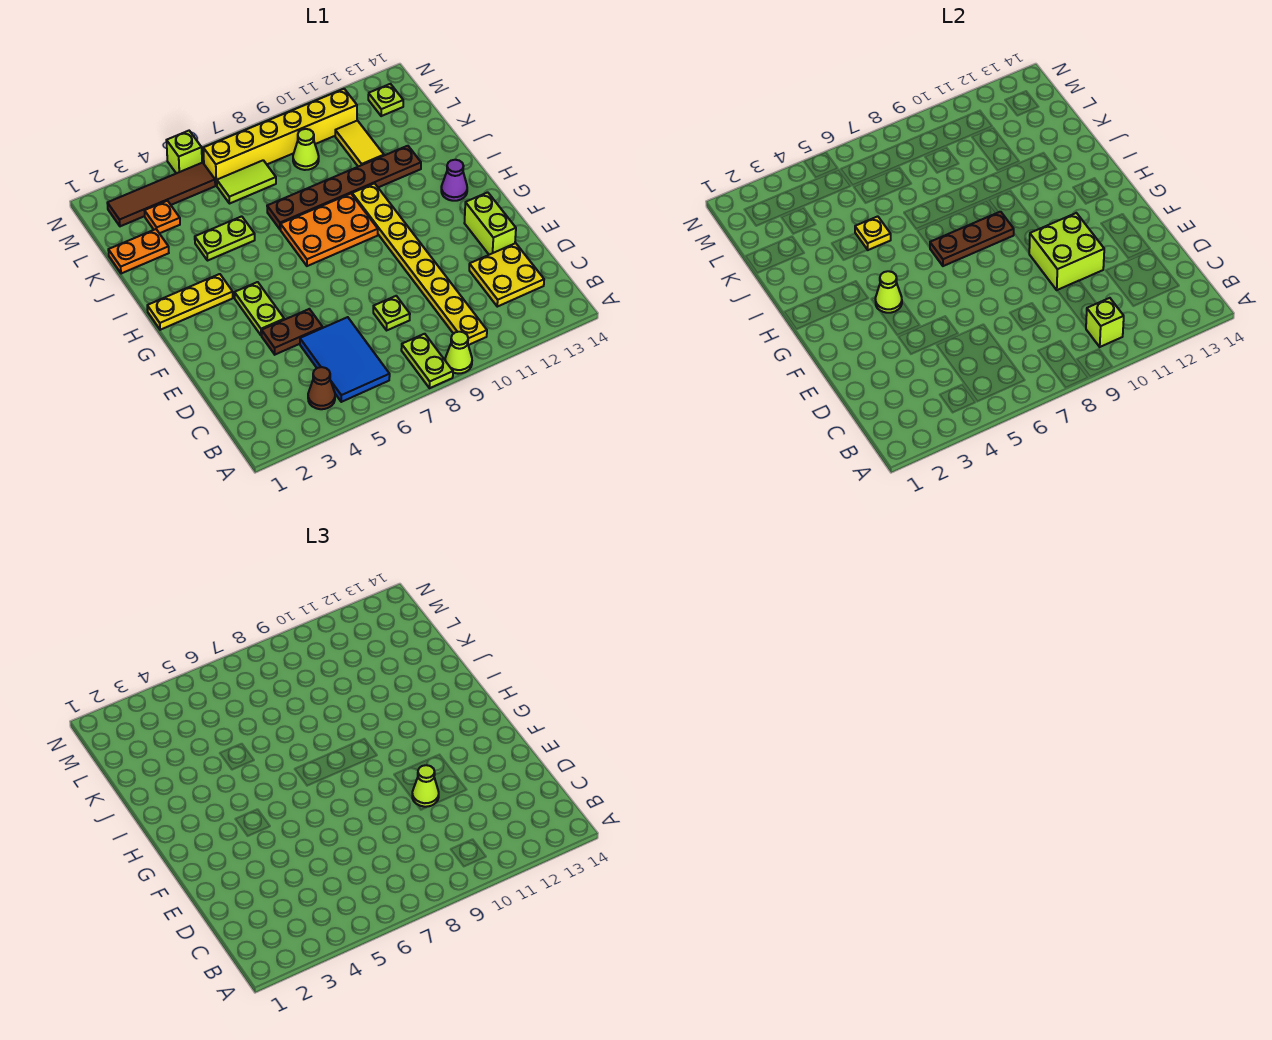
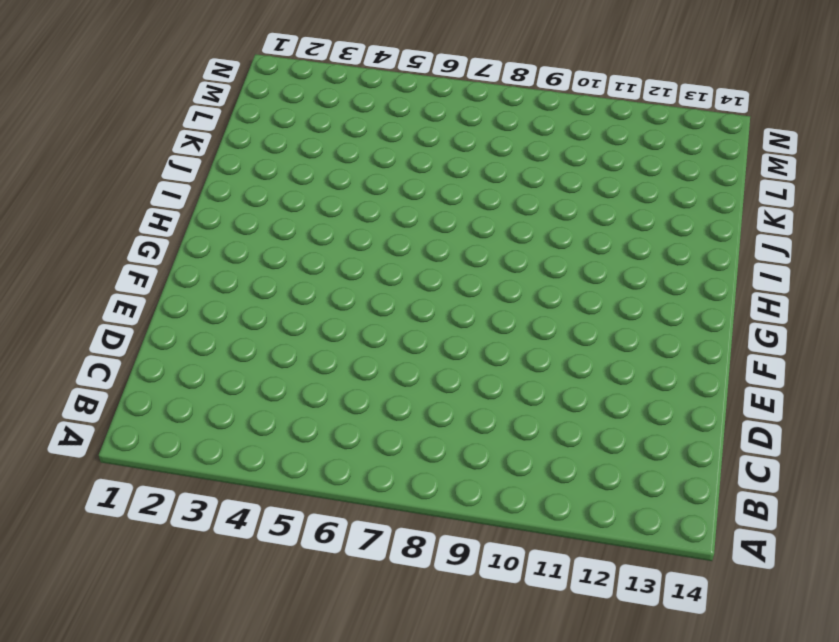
none -> lime plate A8:B8 level 1
none -> lime cone A9 level 1
none -> brown cone B4 level 1
none -> blue tile B5:D6 level 1

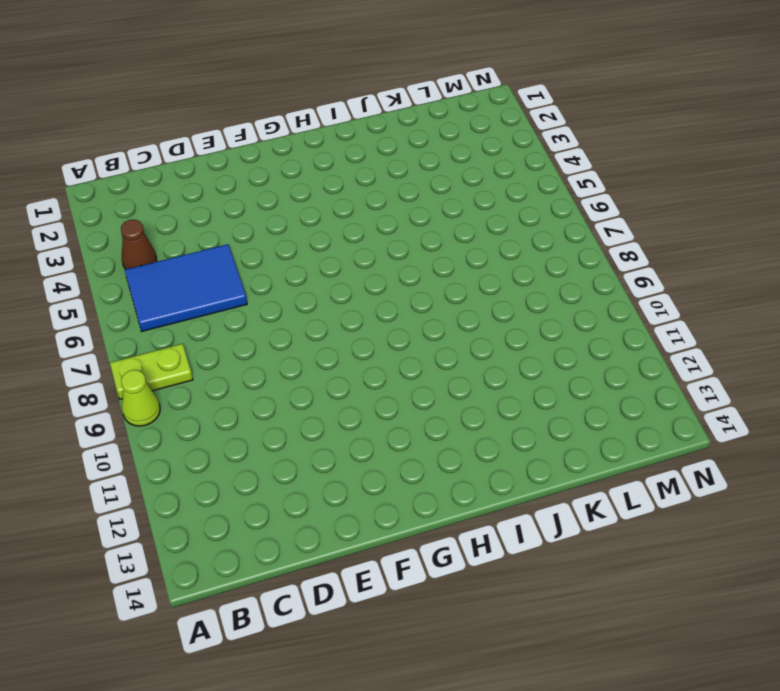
none -> yellow plate B10:I10 level 1
none -> yellow plate C12:D13 level 1
none -> lime plate D8 level 1
none -> brown plate E4:E5 level 1

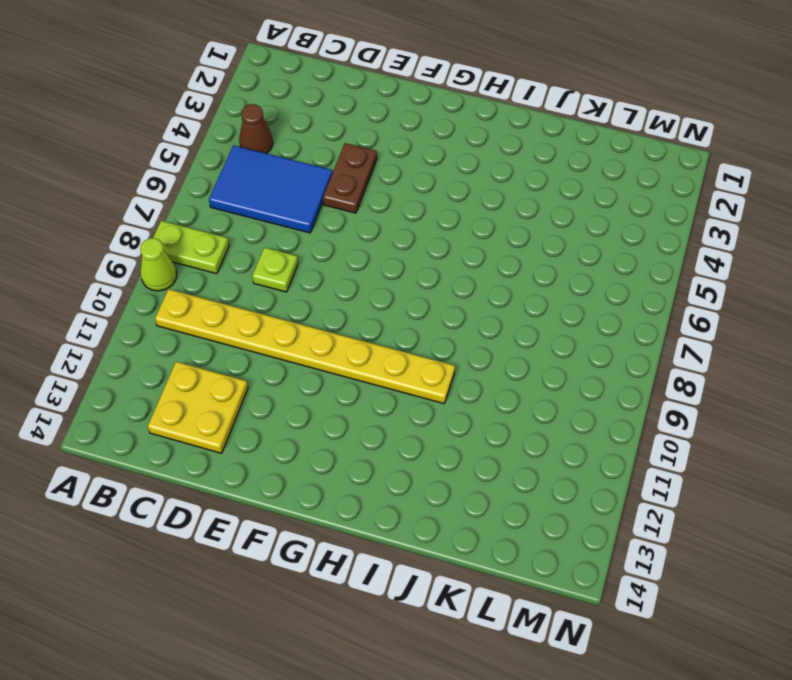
none -> lime brick E13:F13 level 1
none -> lime plate F4:G4 level 1
none -> yellow plate H1:H3 level 1
none -> orange plate H7:I9 level 1

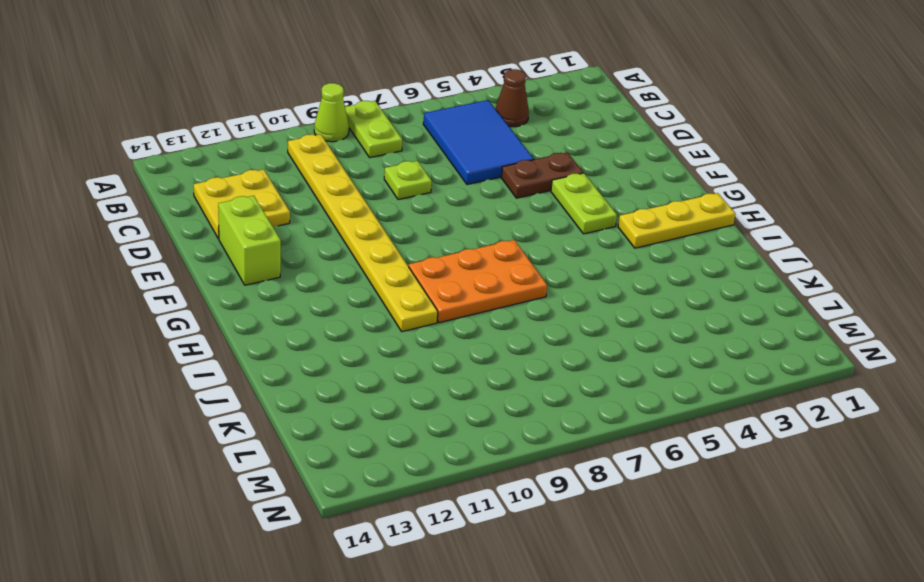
none -> purple cone H13 level 1
none -> lime plate J4:J5 level 1
none -> brown plate J7:J12 level 1
none -> orange plate K1:K2 level 1

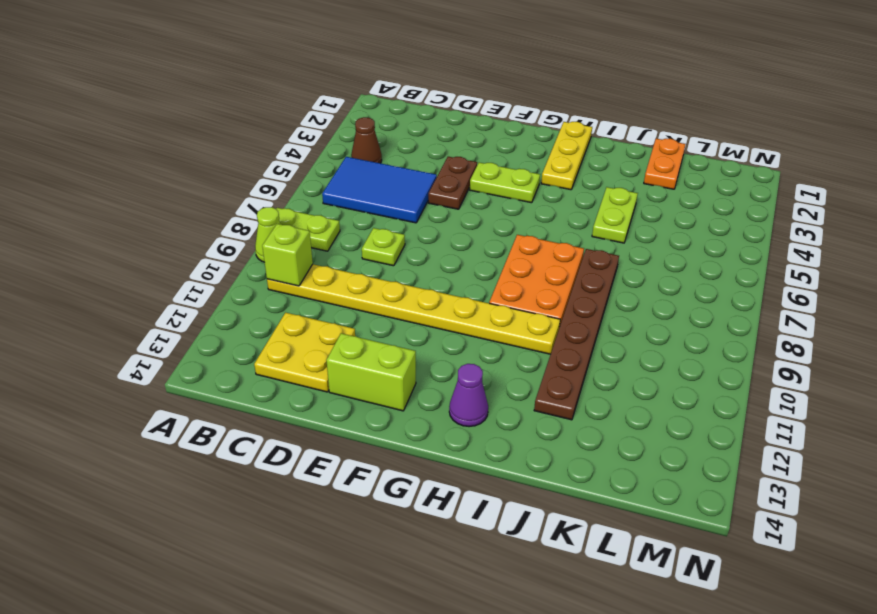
none -> yellow tile K11:L11 level 1
none -> orange plate L3 level 1
none -> lime tile L6:L7 level 1
none -> lime cone L9 level 1

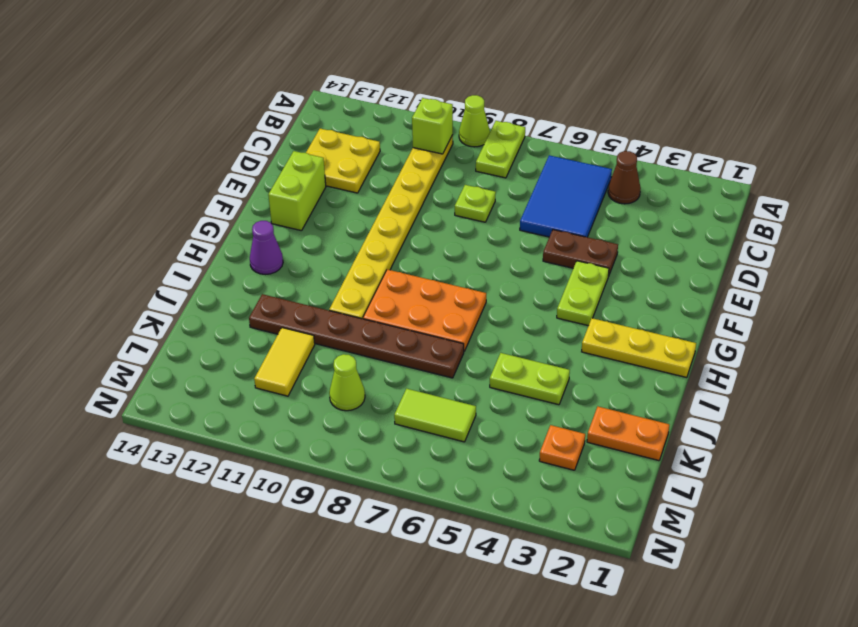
none -> brown tile M2:M5 level 1
none -> yellow brick M6:M11 level 1
none -> lime plate M13 level 1
none -> lime brick N5 level 1

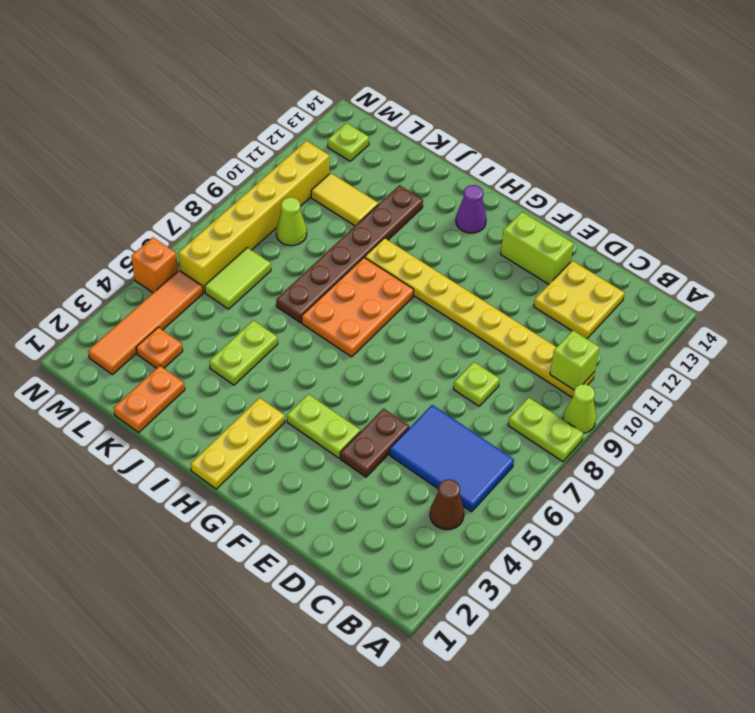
orange tile M2:M5 level 1 -> brown tile M2:M5 level 1
orange brick N5 level 1 -> lime brick N5 level 1
none -> lime brick E10:F11 level 2
none -> lime cone G4 level 2
none -> brown plate H7:H9 level 2
none -> yellow plate J5 level 2

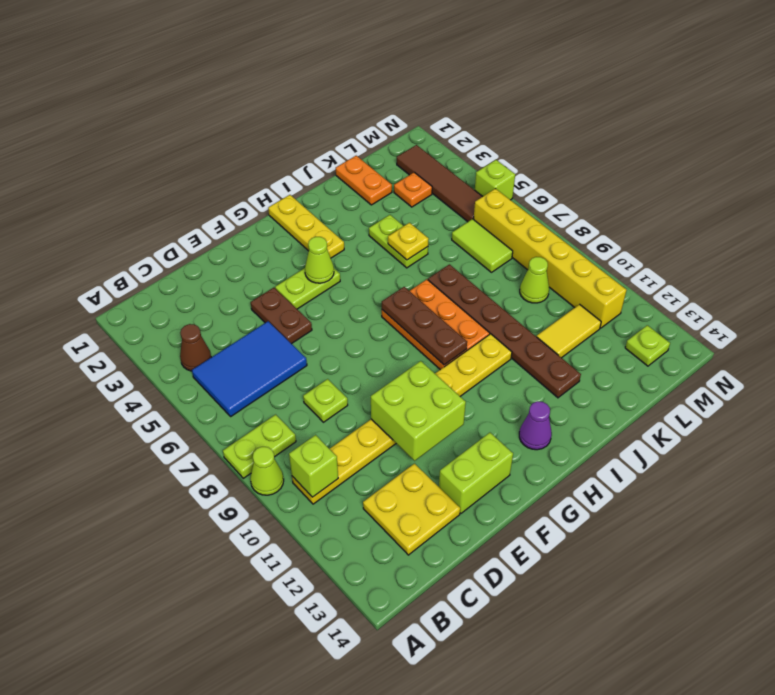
none -> lime cone E10 level 3

